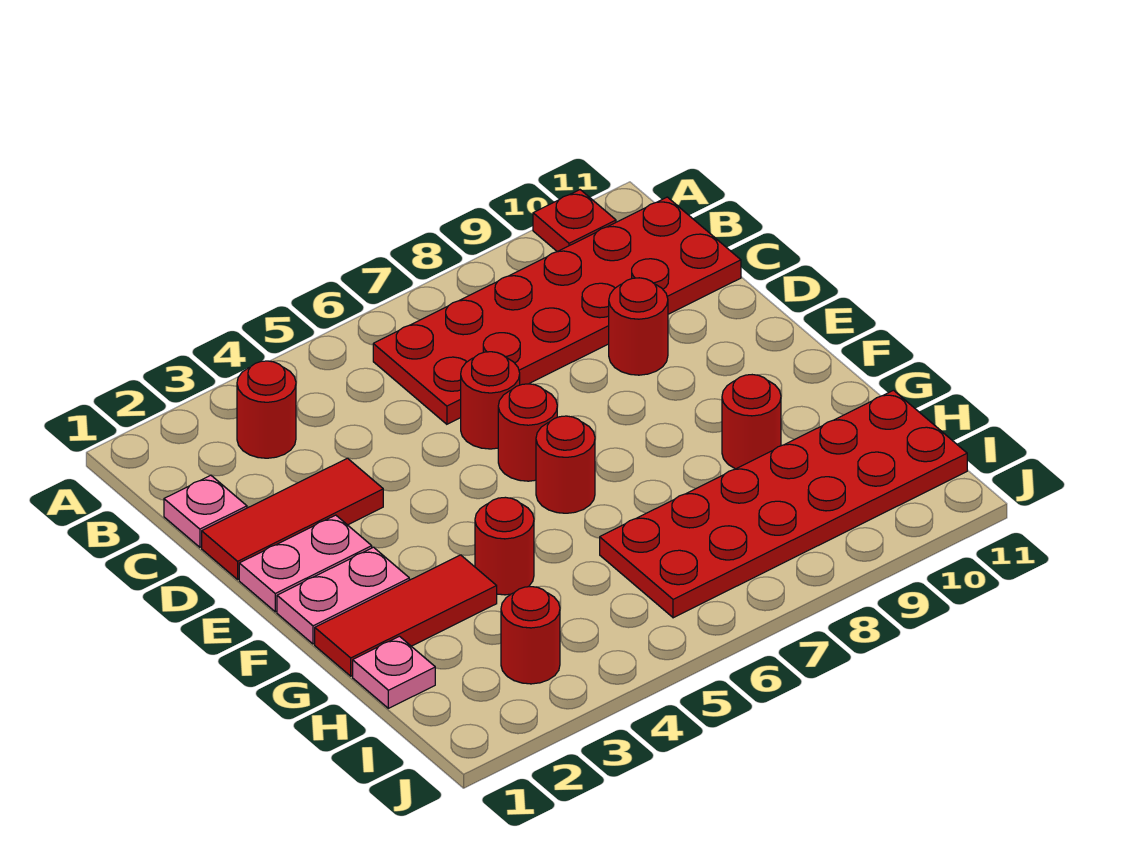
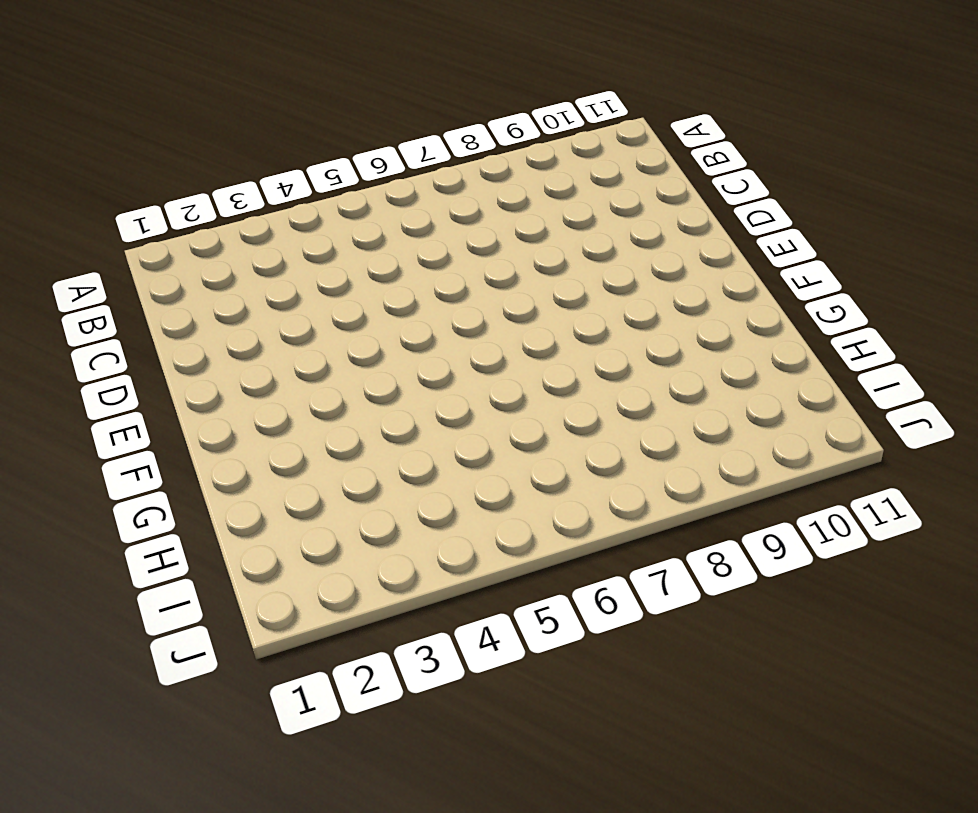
none -> red plate A10 level 1
none -> red round brick B3 level 1
none -> red plate B6:C11 level 1

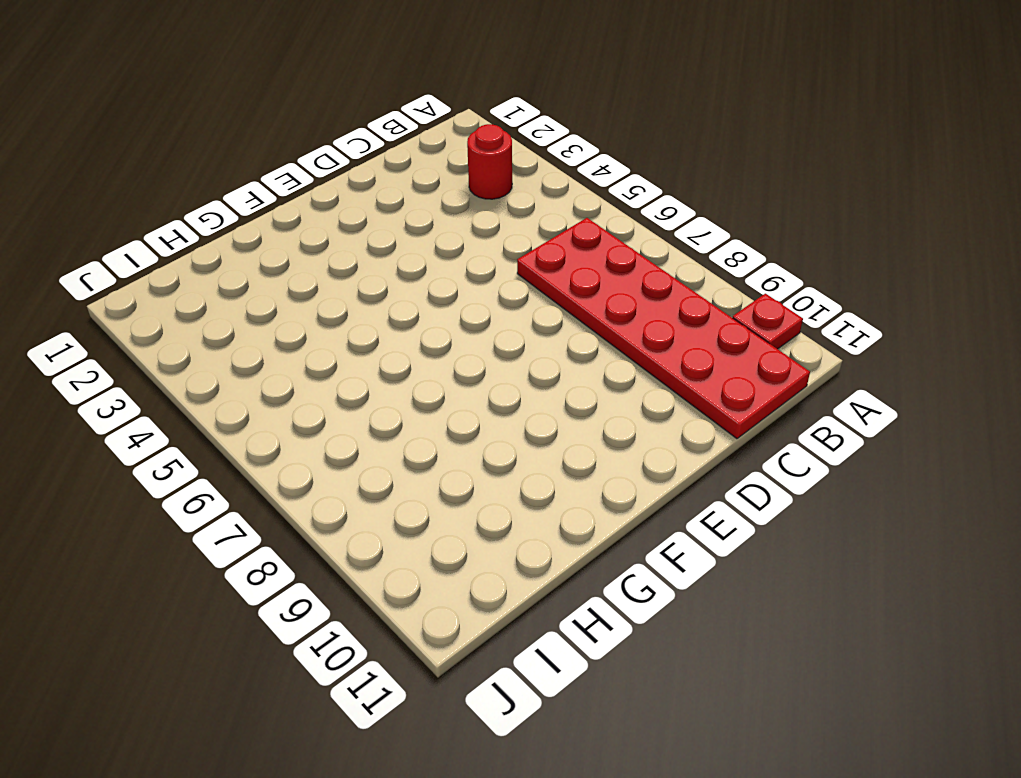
none -> pink plate C1 level 1
none -> red tile D1:D3 level 1
none -> red round brick D6 level 1

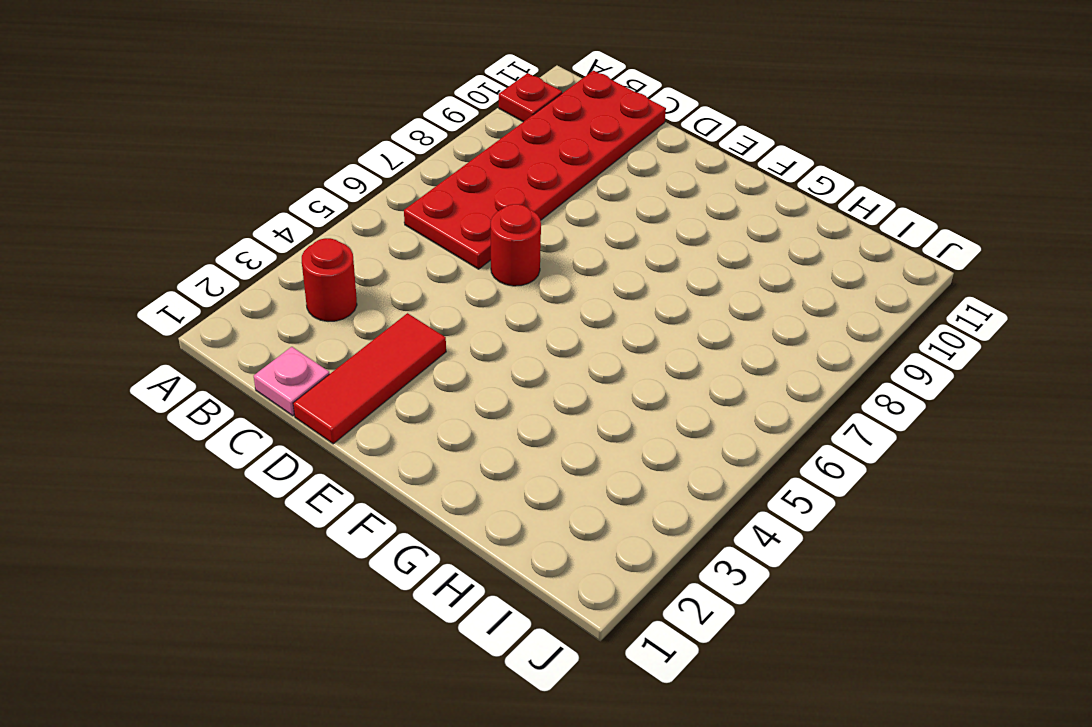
none -> red round brick D9 level 1
none -> pink plate E1:E2 level 1
none -> red round brick E6 level 1

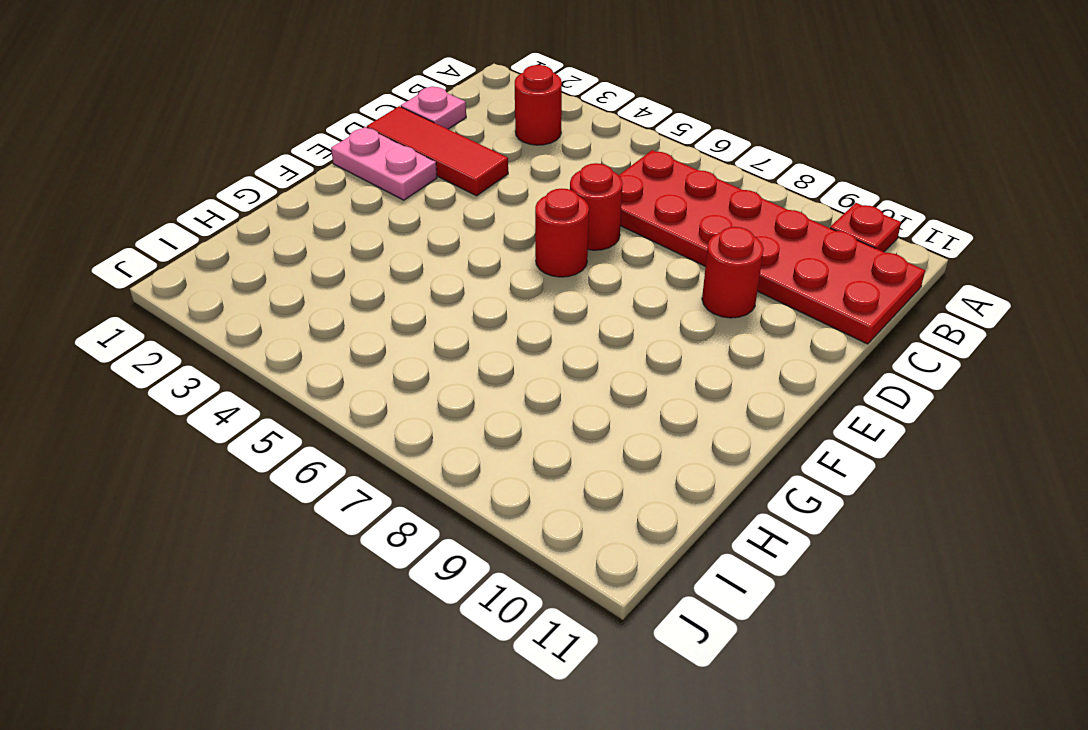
none -> pink plate F1:F2 level 1
none -> red round brick F6 level 1
none -> red tile G1:G3 level 1

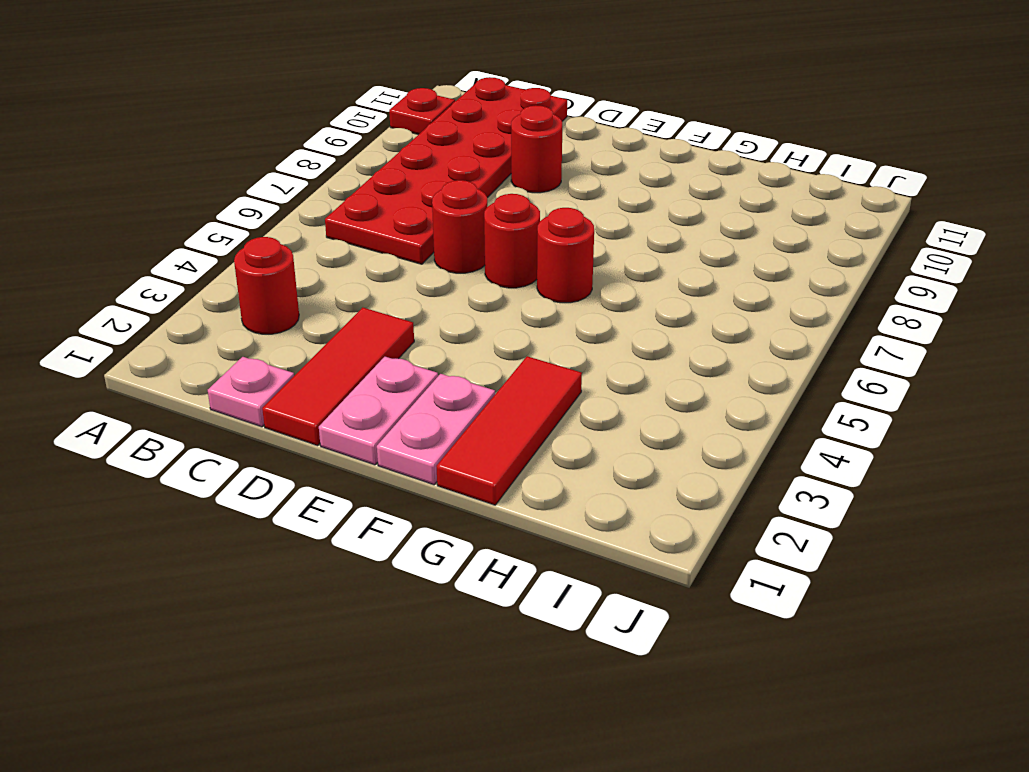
none -> red round brick G4 level 1
none -> red round brick G9 level 1
none -> pink plate H1 level 1

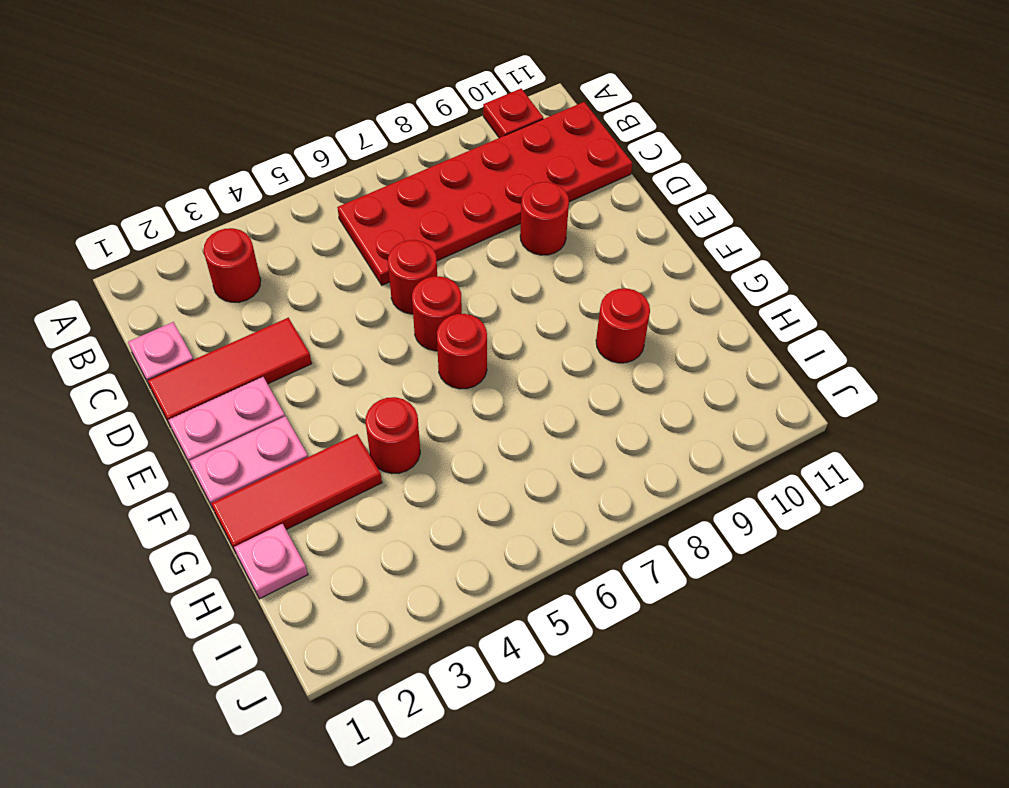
none -> red plate H6:I11 level 1
none -> red round brick I3 level 1

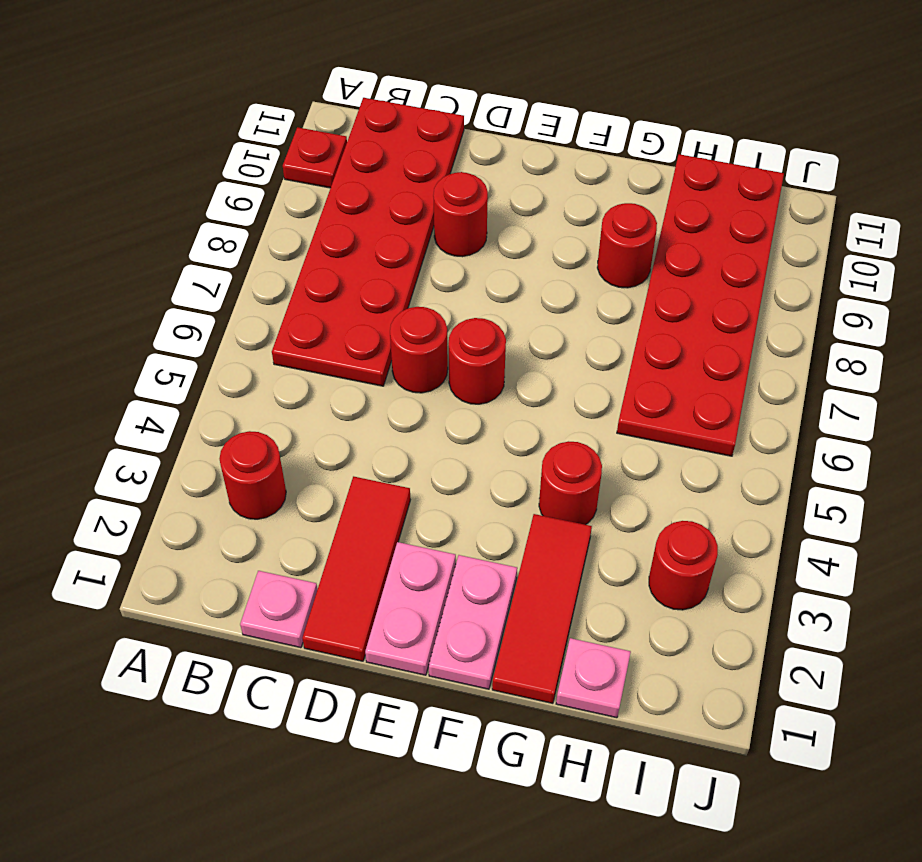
none -> red round brick F6 level 1

